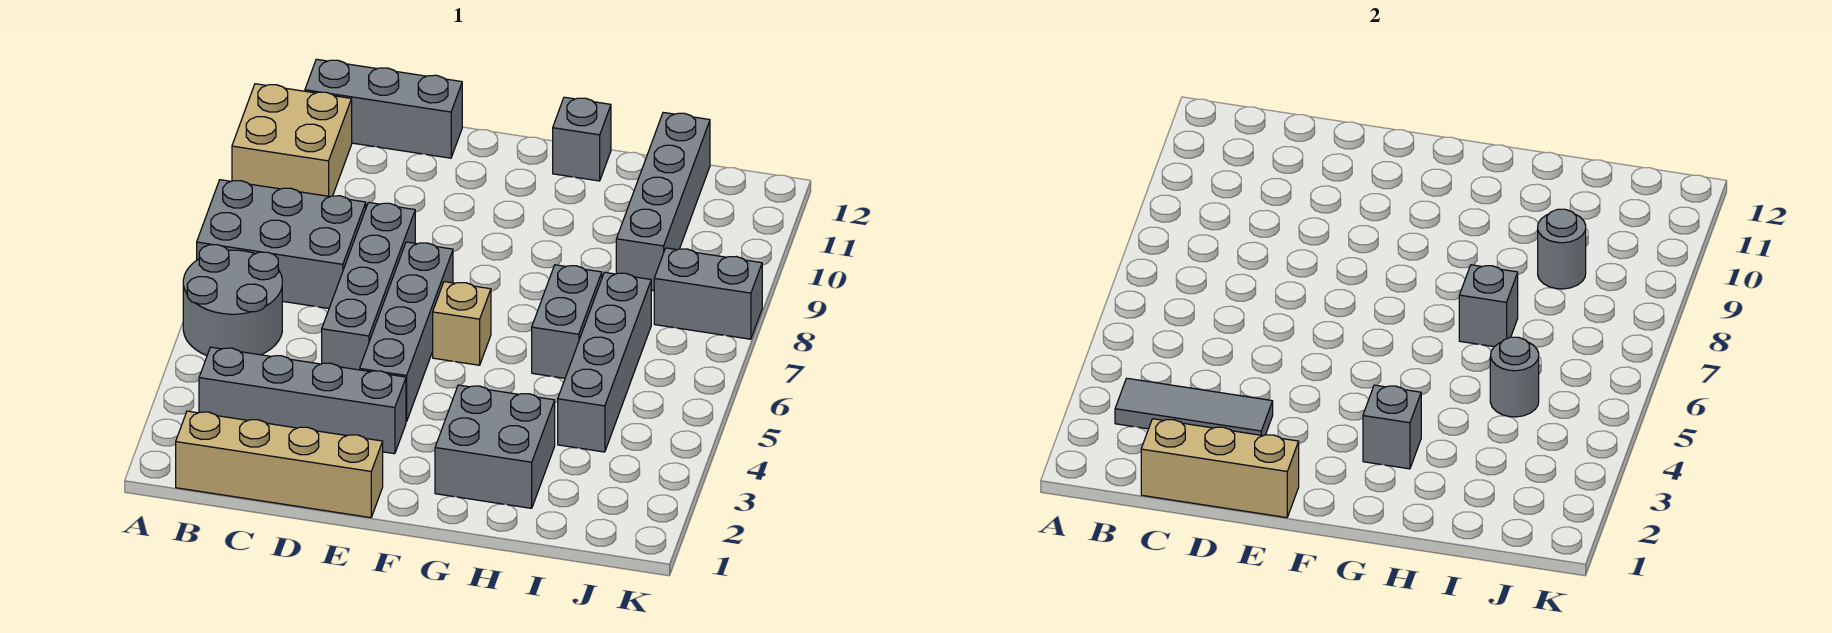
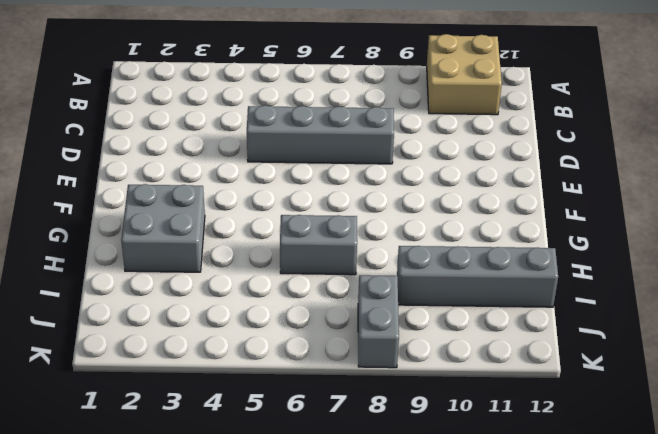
none -> grey round brick A5:B6 level 1
none -> grey brick A7:C8 level 1
none -> tan brick B1:E1 level 1

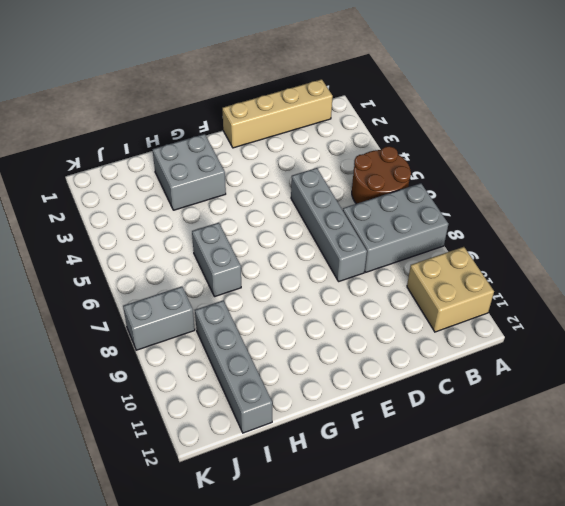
brown round brick A5:B6 level 1 -> grey round brick A5:B6 level 1
none -> grey brick B3:E3 level 1
none -> grey brick B12:D12 level 1
none -> grey brick E4:E7 level 1

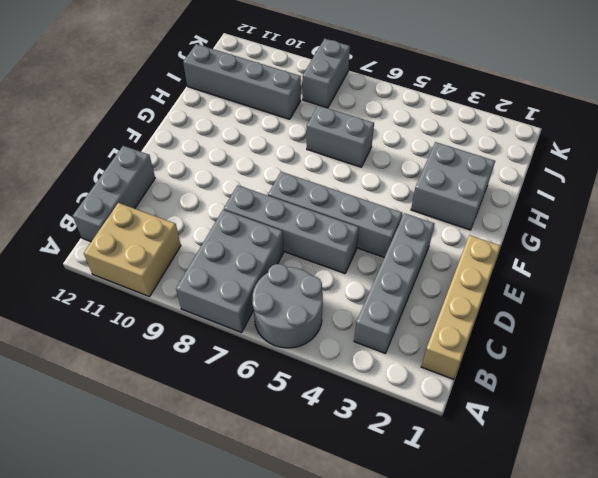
none -> tan brick F6 level 1
none -> grey brick G12 level 1
none -> grey brick I4:I7 level 1

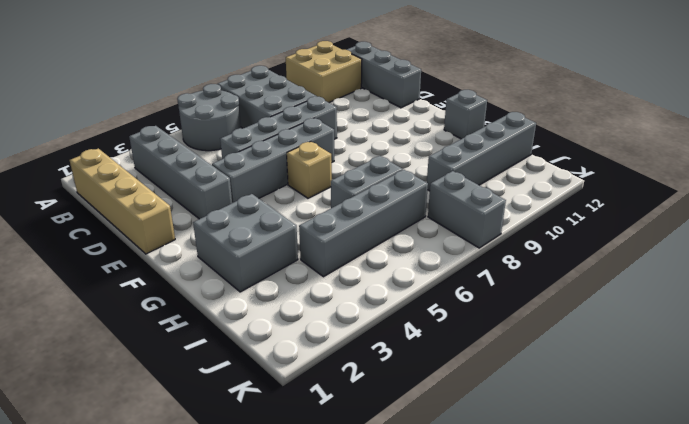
none -> grey tile B3:D3 level 2
none -> tan brick C1:E1 level 2
none -> grey brick G3 level 2

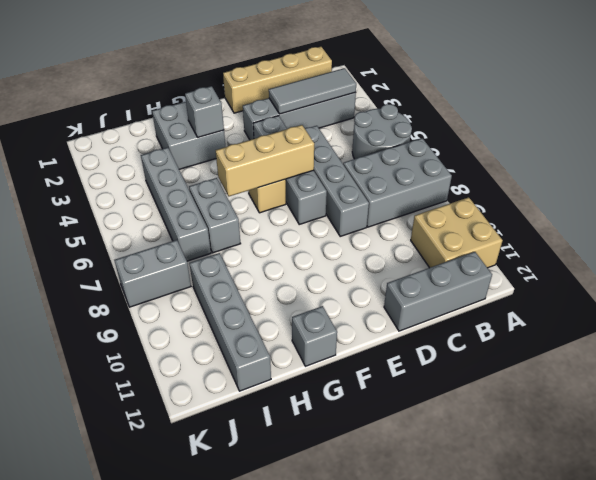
tan brick E6:G6 level 2 -> tan brick C1:E1 level 2
none -> grey brick H7 level 2
none -> grey round brick I5 level 2
none -> grey round brick I9 level 2

